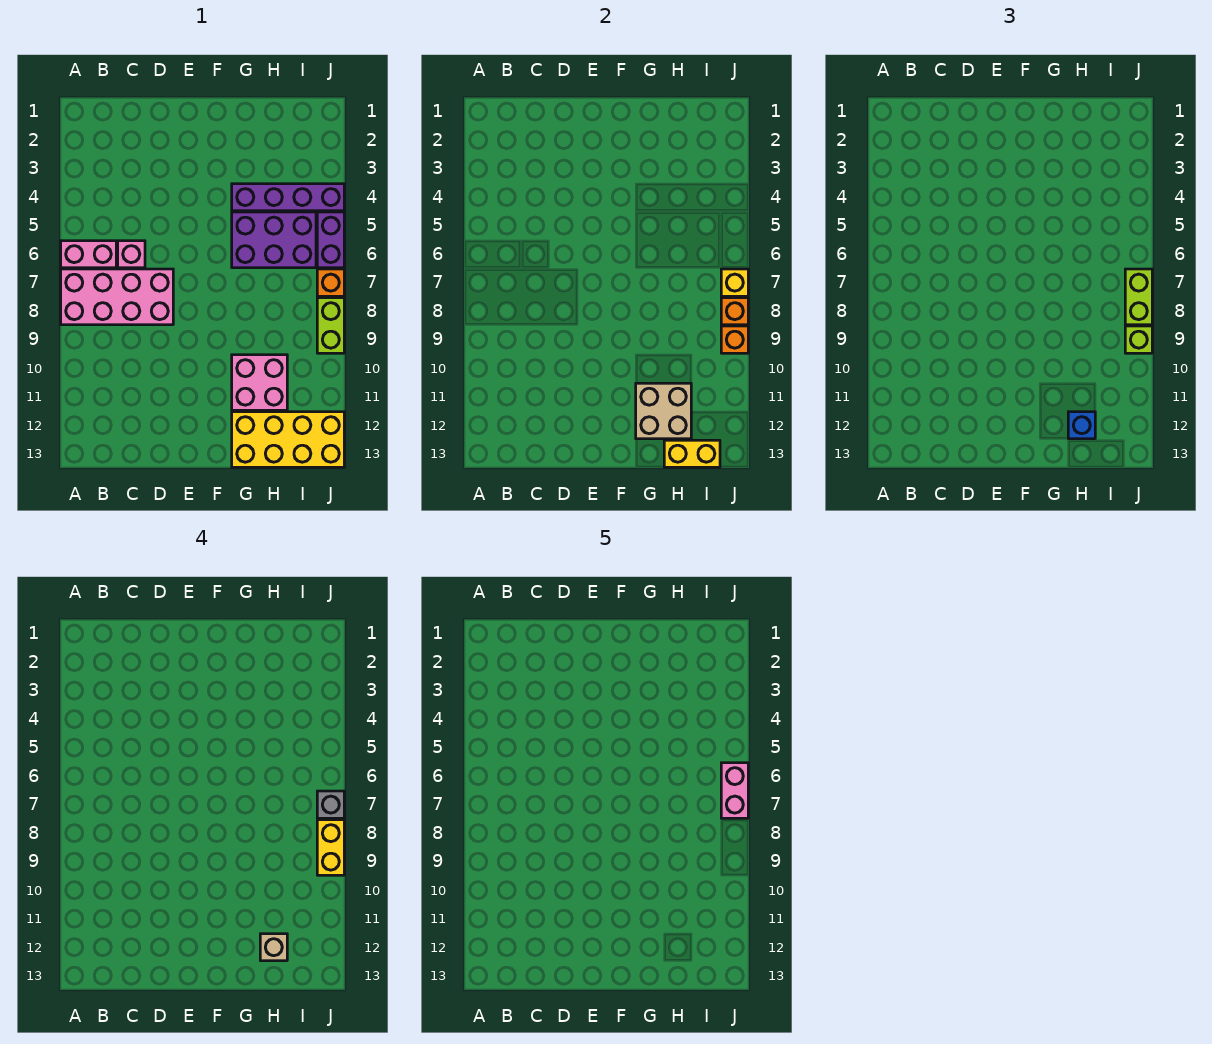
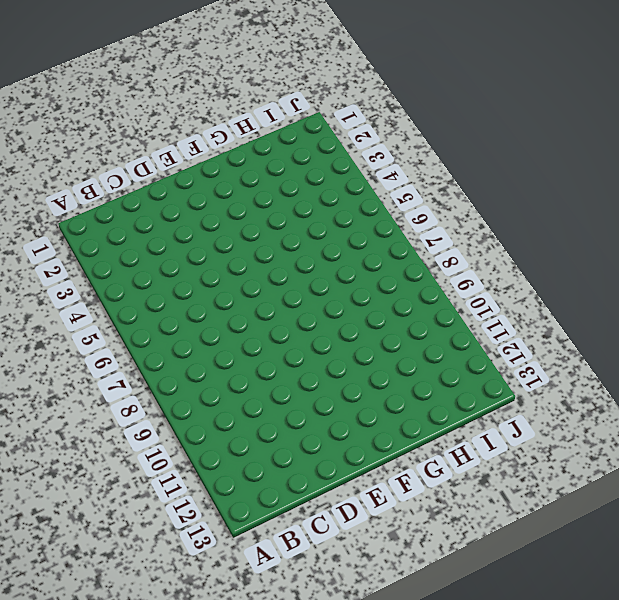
none -> pink brick A6:B6 level 1
none -> pink brick A7:D8 level 1
none -> pink brick C6 level 1

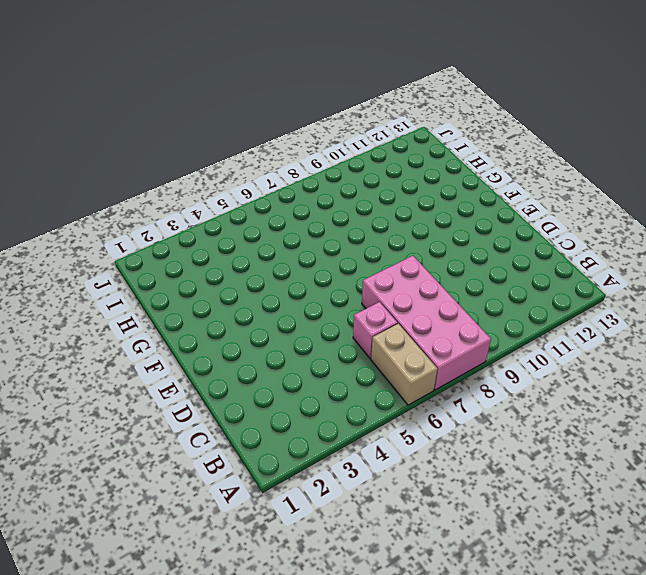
tan brick A6:B6 level 1 -> pink brick A6:B6 level 1
none -> purple brick G4:J4 level 1
none -> purple brick G5:I6 level 1
none -> pink brick G10:H11 level 1

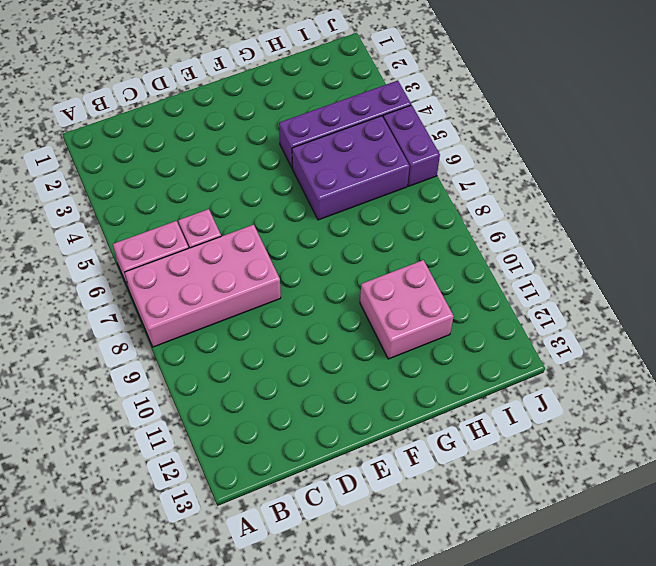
none -> yellow brick G12:J13 level 1
none -> orange brick J7 level 1
none -> lime brick J8:J9 level 1

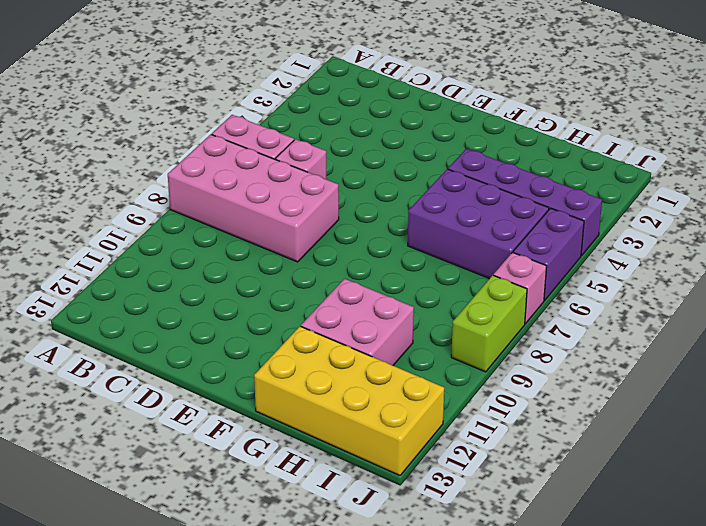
pink brick J7 level 1 -> orange brick J7 level 1
none -> tan brick G11:H12 level 2
none -> yellow brick H13:I13 level 2
none -> yellow brick J7 level 2

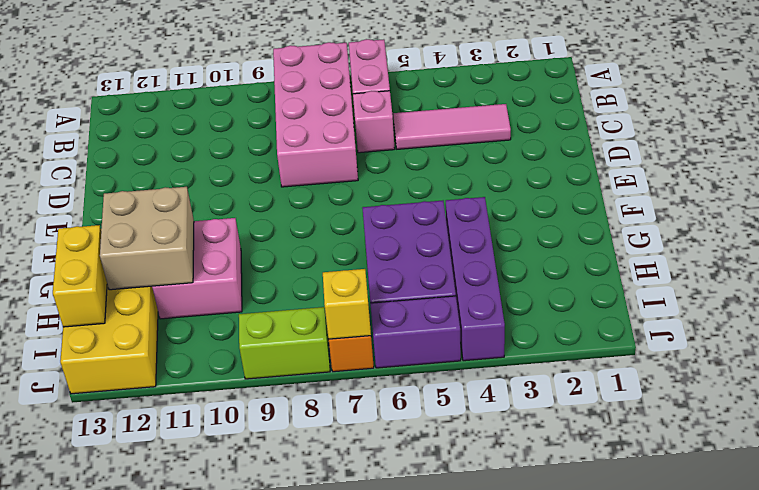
pink tile C3:C5 level 1 -> none
none -> orange brick J8 level 2
none -> orange brick J9 level 2
none -> blue brick H12 level 3

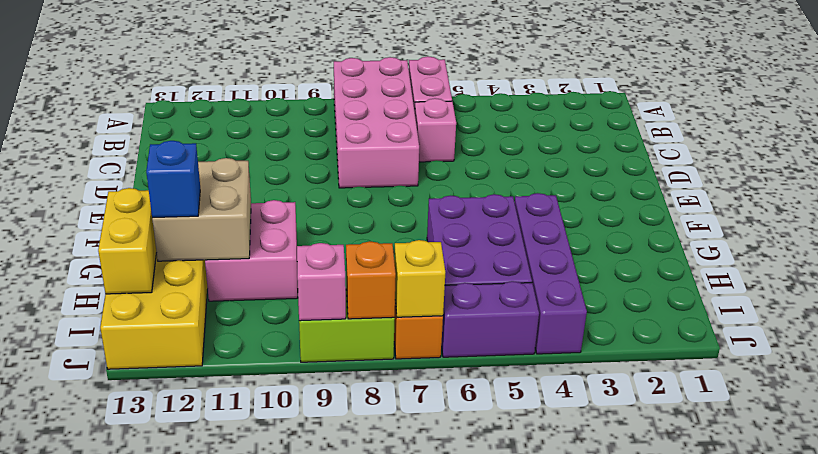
pink brick J9 level 2 -> orange brick J9 level 2
none -> lime brick J7:J8 level 3
none -> lime brick J9 level 3
none -> tan brick H12 level 4

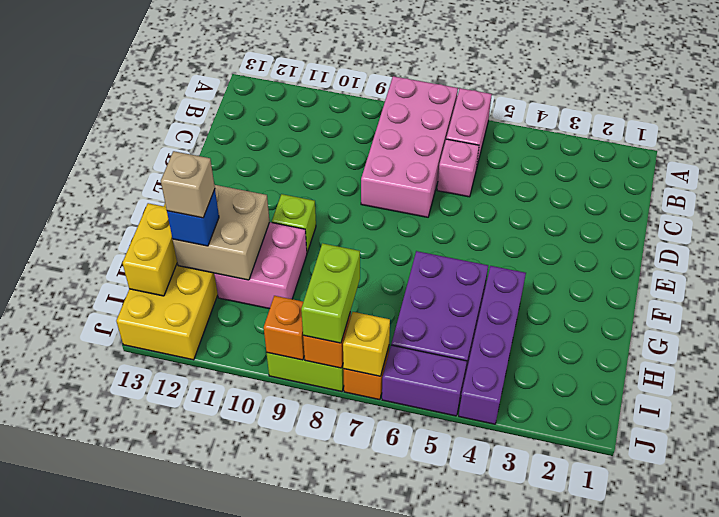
lime brick F10 level 1 -> lime brick J9 level 3
lime brick I8:J8 level 3 -> lime brick J7:J8 level 3
none -> grey brick J7 level 4
none -> yellow brick J8:J9 level 4
none -> pink brick J6:J7 level 5

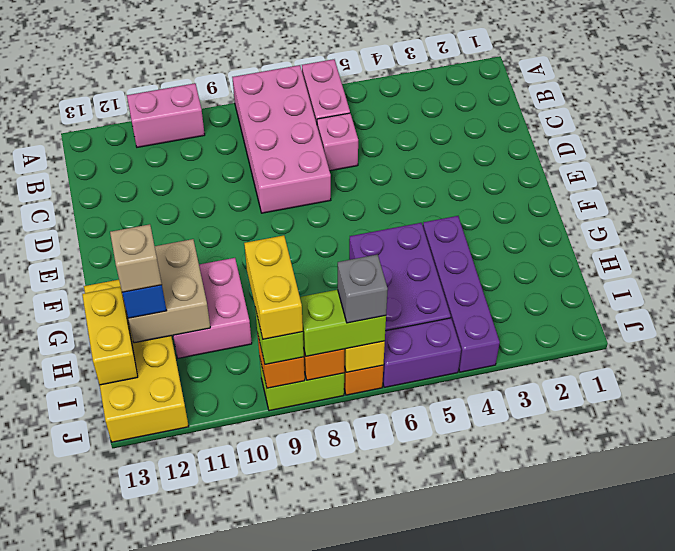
pink brick A10:A11 level 1 -> pink brick J6:J7 level 5
yellow brick I9:J9 level 4 -> yellow brick J8:J9 level 4

